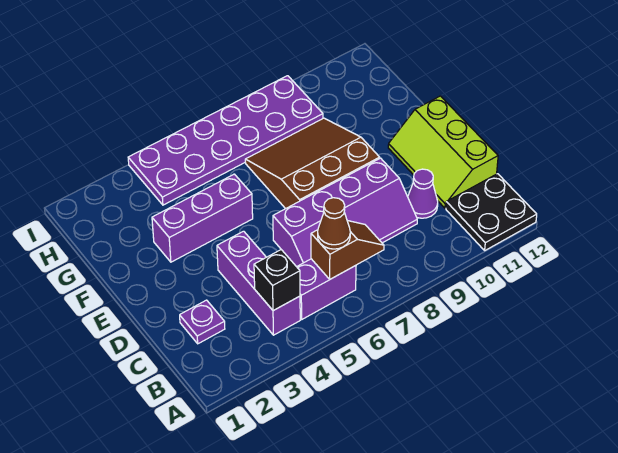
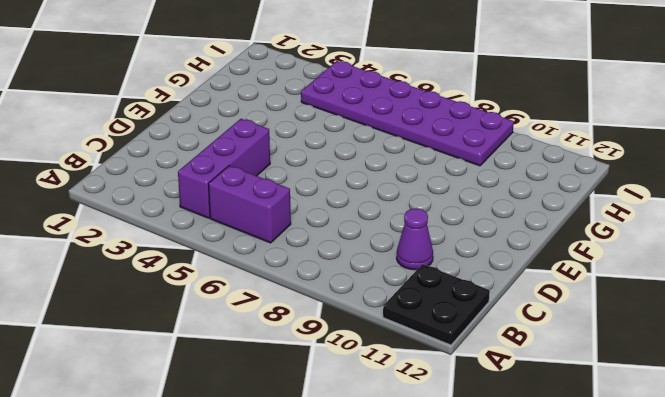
none -> purple plate C2 level 1
none -> purple slope C6:D9 level 1 top D
none -> lime slope C11:E12 level 1 top 12

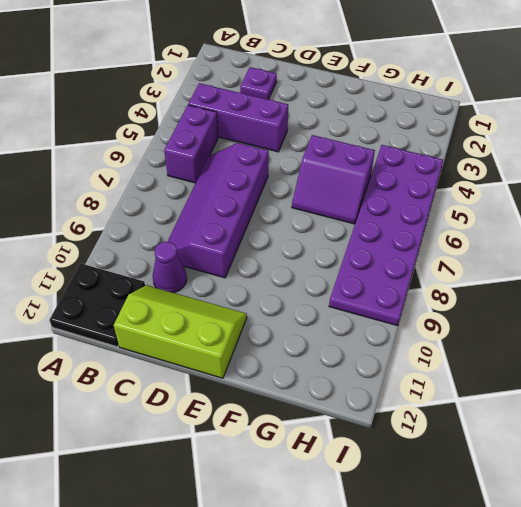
purple slope F5:G6 level 1 top 5 -> purple brick F3:F5 level 1
none -> brown slope E7:G9 level 1 top E
none -> black brick B4 level 2
none -> brown slope B6:B7 level 2 top 6

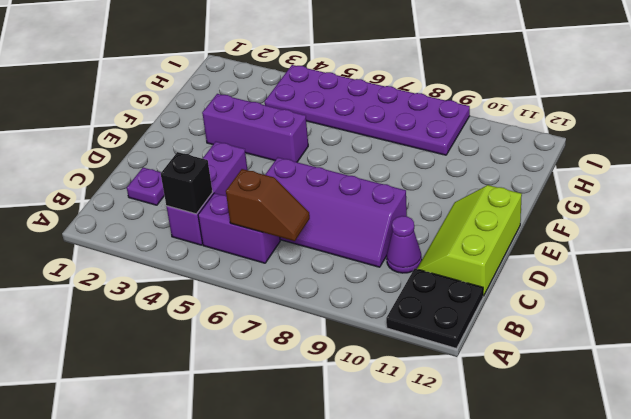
none -> brown slope E7:G9 level 1 top E
none -> brown cone B6 level 3

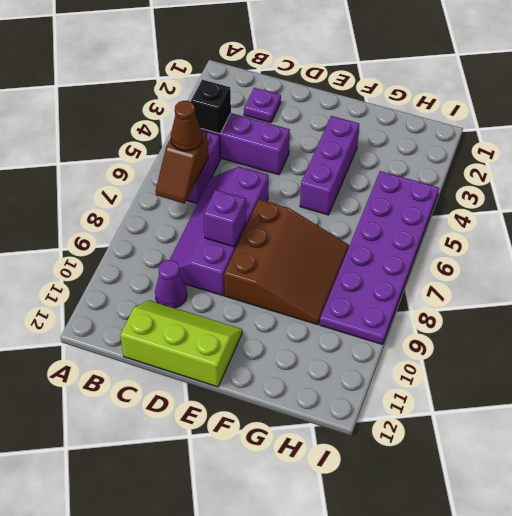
purple brick D8 level 2 -> none
none -> black plate A11:B12 level 1

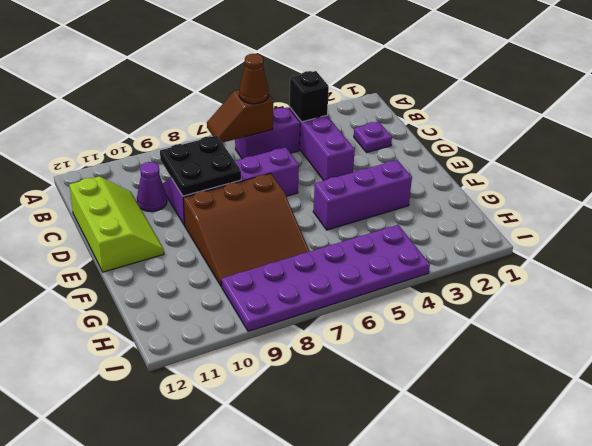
black plate C8:D9 level 2 -> black plate A11:B12 level 1

